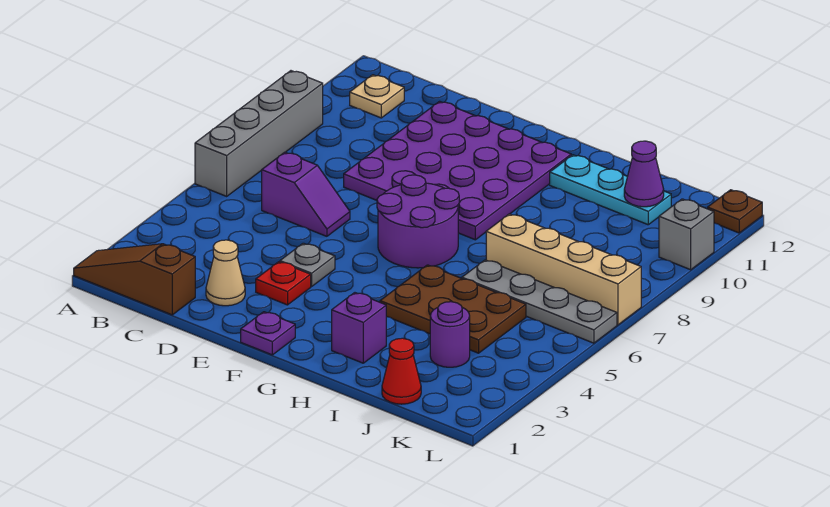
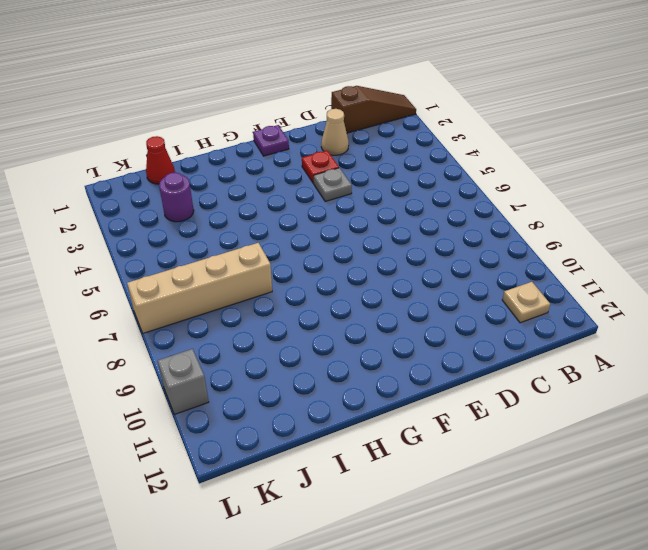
none -> grey brick A6:A9 level 1
none -> purple slope C6:D6 level 1 top C
none -> purple plate D8:G11 level 1

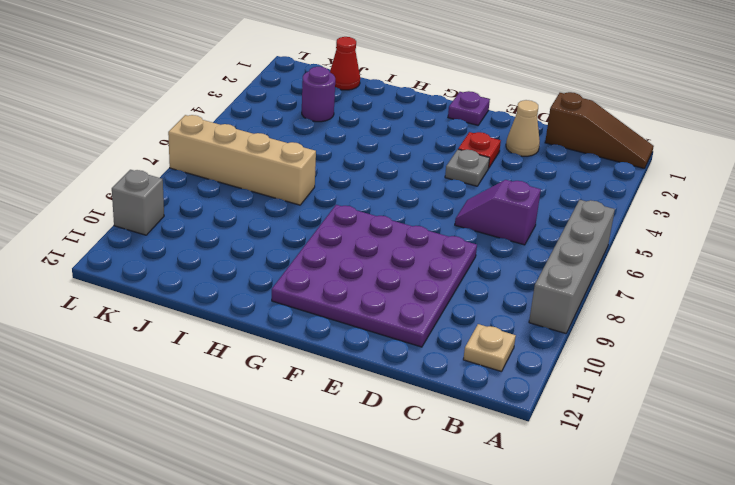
none -> purple round brick F6:G7 level 1
none -> purple brick H2 level 1
none -> brown plate H4:J5 level 1

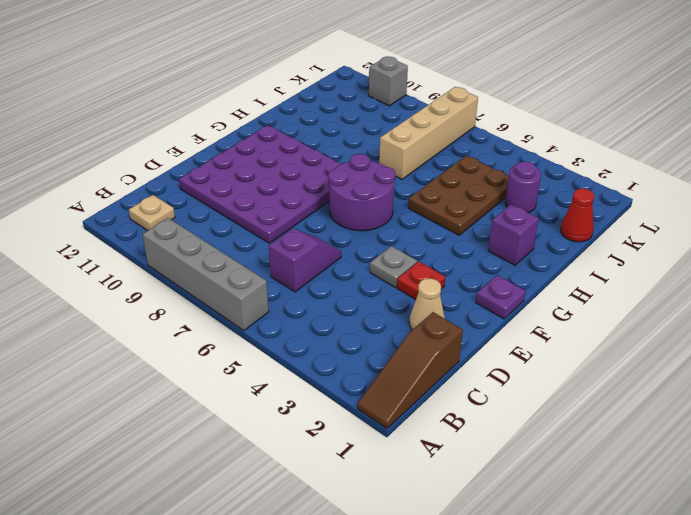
none -> cyan plate H11:J11 level 1
none -> grey plate I6:L6 level 1
none -> brown plate L12 level 1

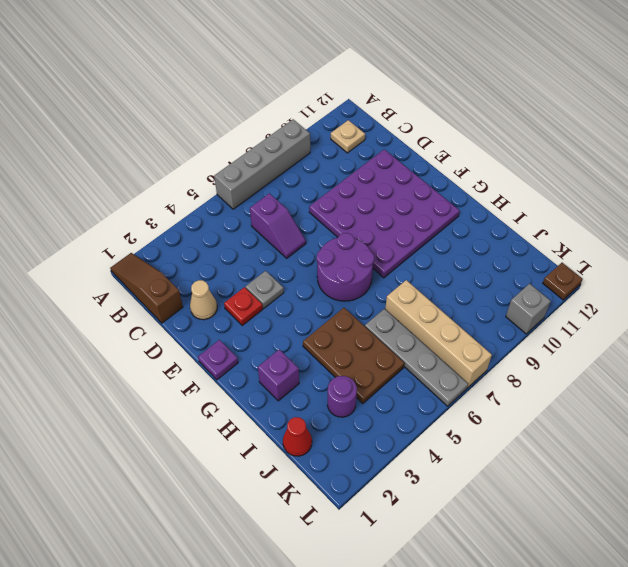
none -> cyan plate H11:J11 level 1
none -> purple cone J11 level 2

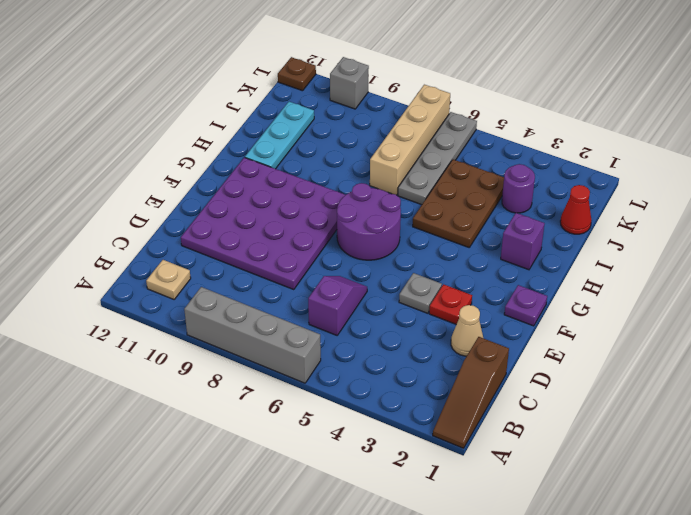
none -> purple cone J11 level 2

